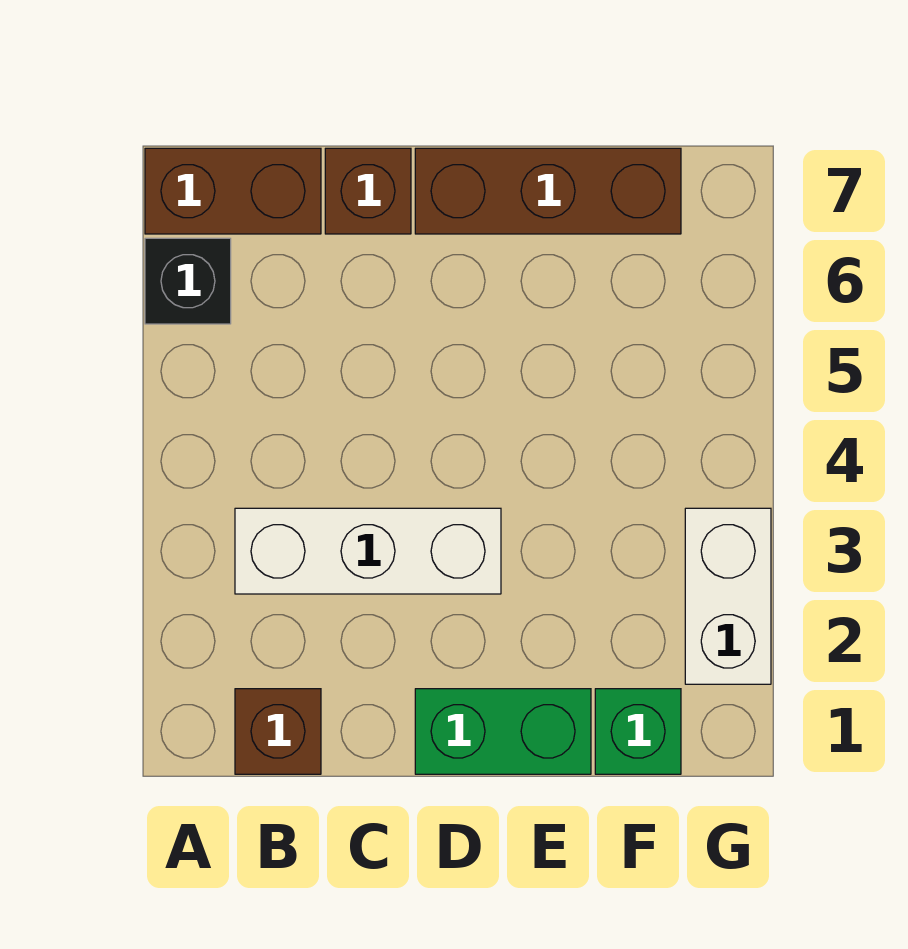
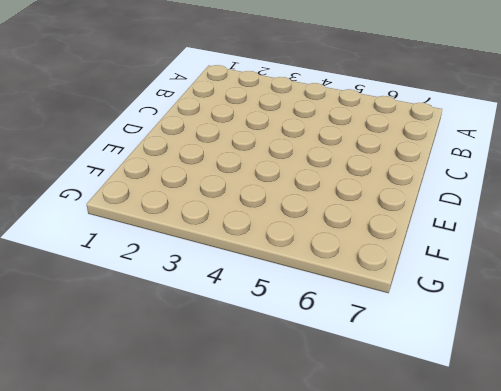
none -> black brick A6 level 1
none -> brown brick A7:B7 level 1

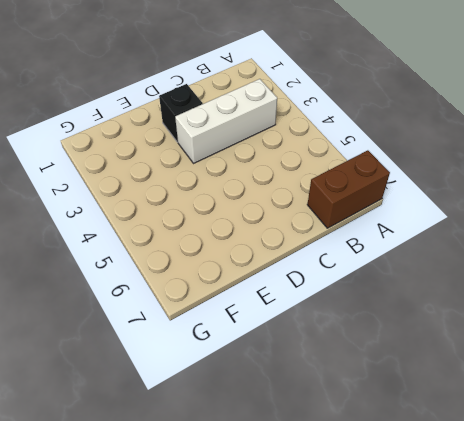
black brick D2 level 1 -> black brick A6 level 1
none -> brown brick B1 level 1
none -> brown brick C7 level 1

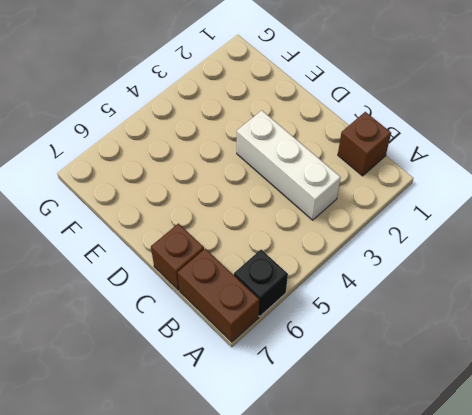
none -> green brick D1:E1 level 1
none -> brown brick D7:F7 level 1

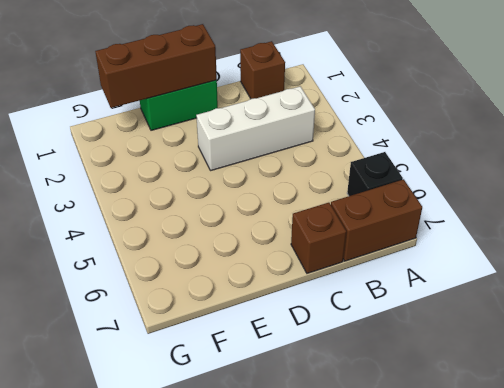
brown brick D1:F1 level 2 -> brown brick D7:F7 level 1
none -> green brick F1 level 1
none -> white brick G2:G3 level 1

